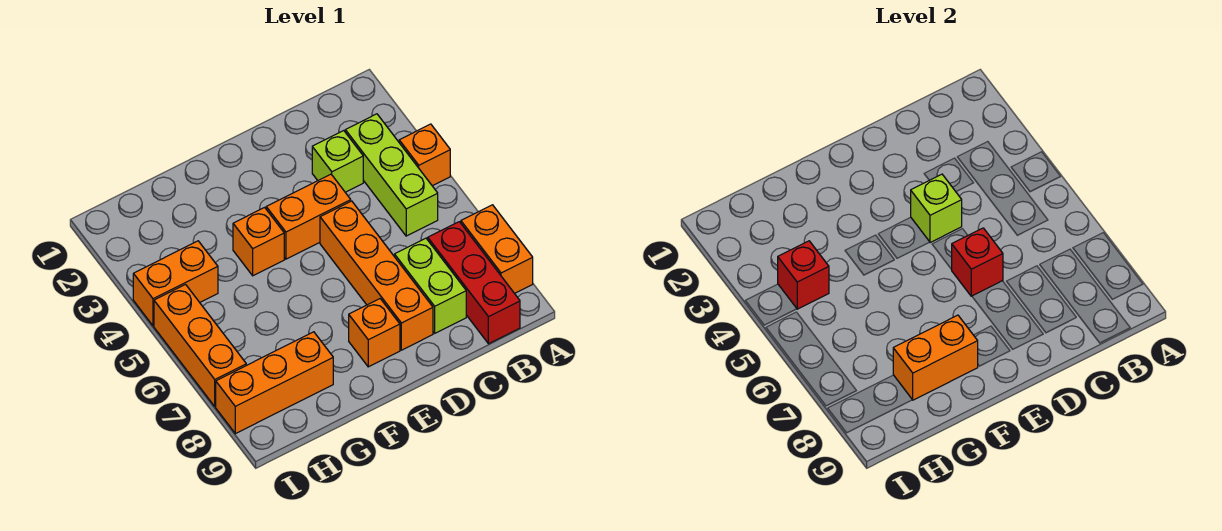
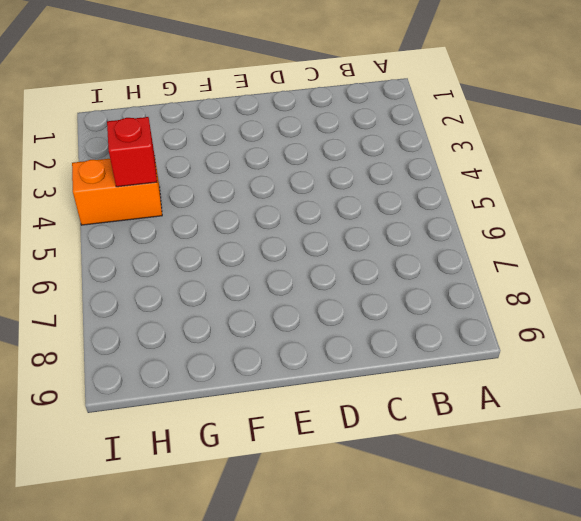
none -> orange brick A4 level 1
none -> orange brick A7:A8 level 1
none -> lime brick B3:B5 level 1

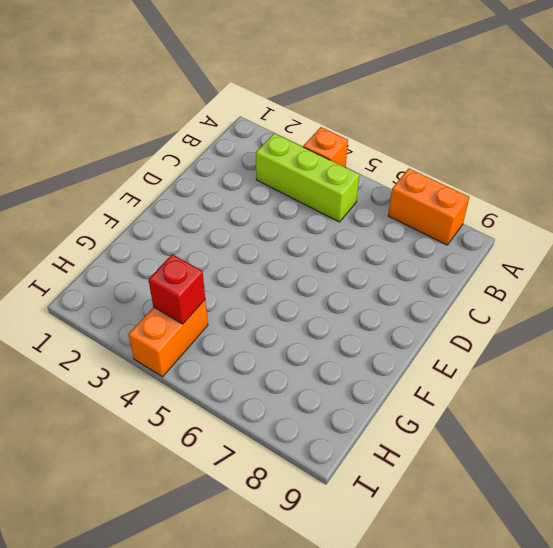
none -> red brick B7:B9 level 1
none -> lime brick C3 level 1
none -> lime brick C7:C8 level 1

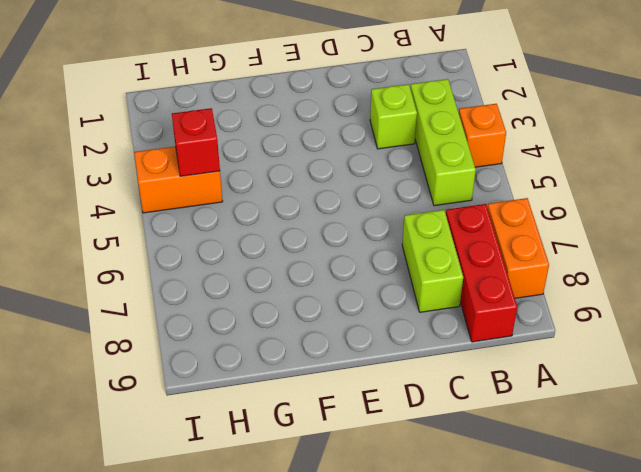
none -> orange brick D4:E4 level 1
none -> orange brick D5:D8 level 1
none -> orange brick E8 level 1

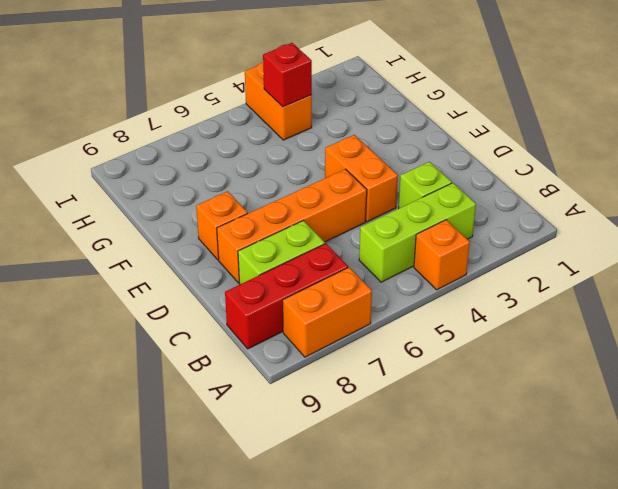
none -> orange brick F4 level 1
none -> orange brick G8:I8 level 1
none -> orange brick I5:I7 level 1

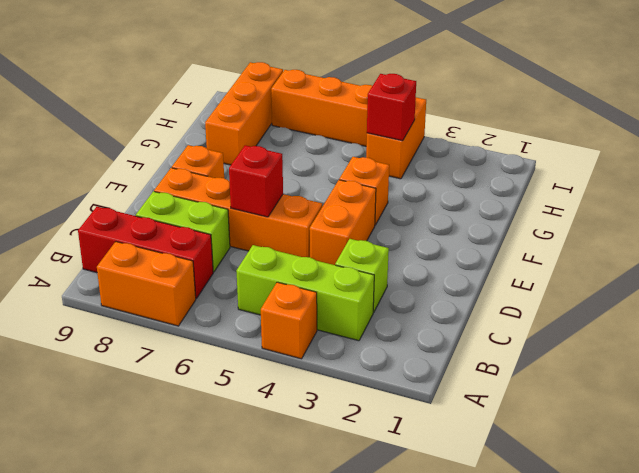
none -> lime brick D4 level 2
none -> orange brick F8:G8 level 2

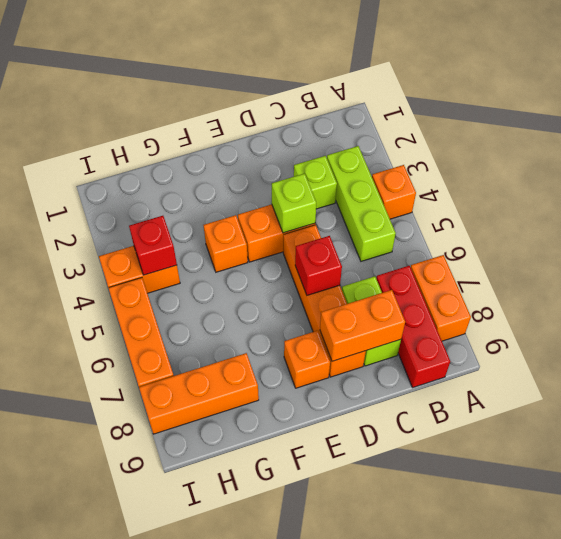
orange brick C8:D8 level 2 -> orange brick F8:G8 level 2

